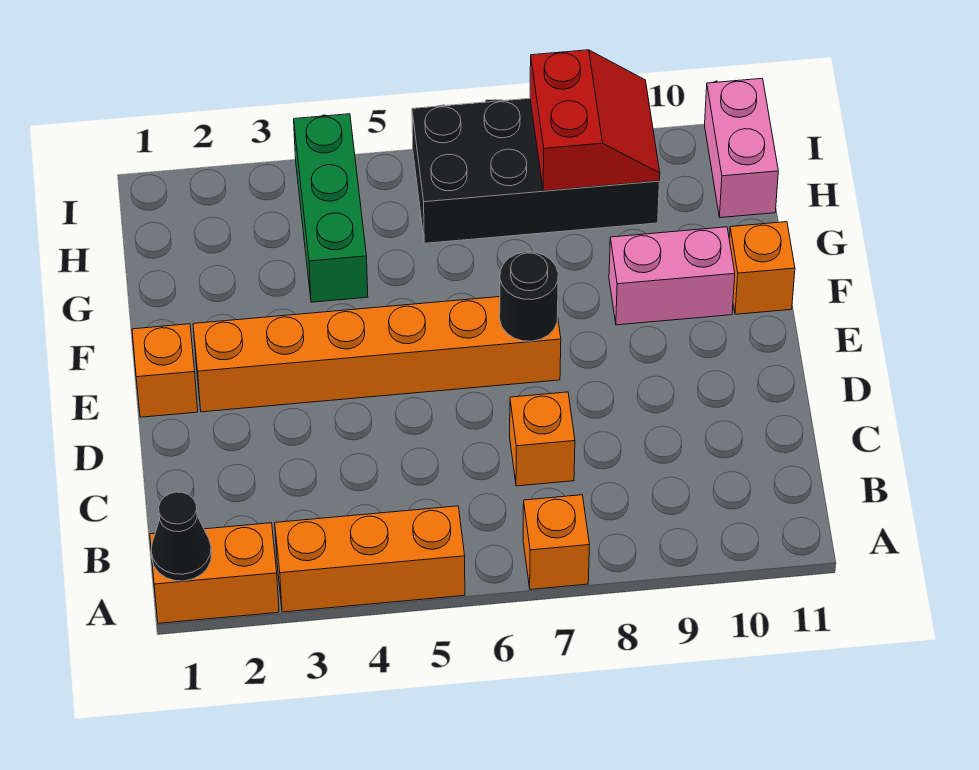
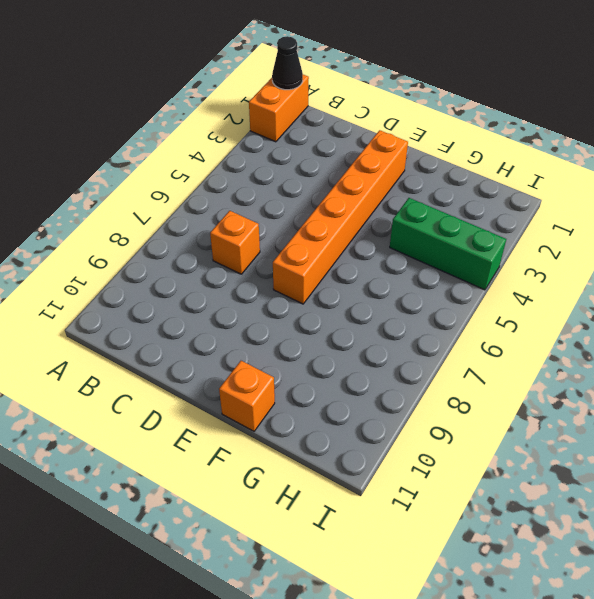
none -> orange brick A3:A5 level 1
none -> orange brick A7 level 1
none -> orange brick E1 level 1

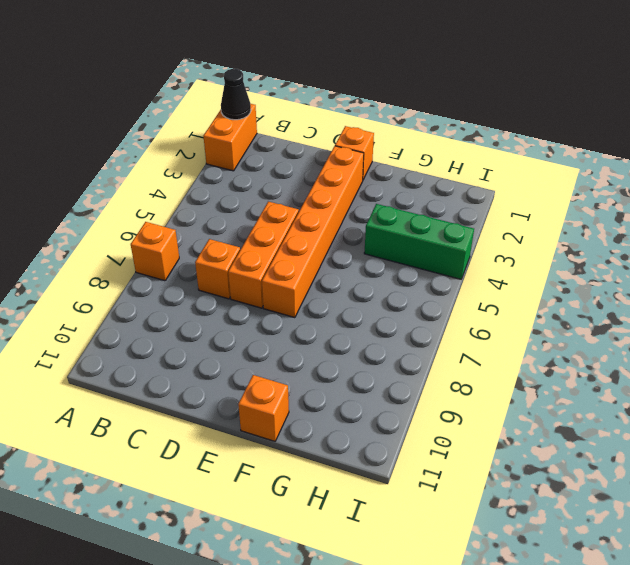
orange brick D5:D7 level 1 -> orange brick A3:A5 level 1
none -> pink brick F9:F10 level 1
none -> black brick H6:I9 level 1
none -> pink brick H11:I11 level 1

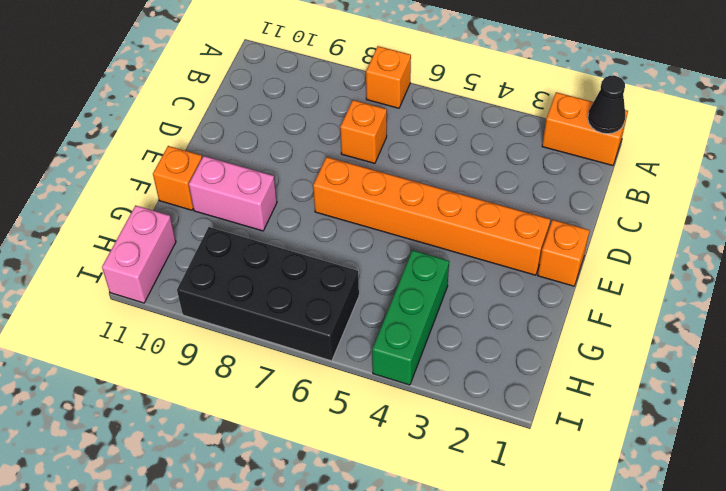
none -> orange brick A3:A5 level 1
none -> black round brick E7 level 2
none -> red slope H8:I9 level 2 top 8

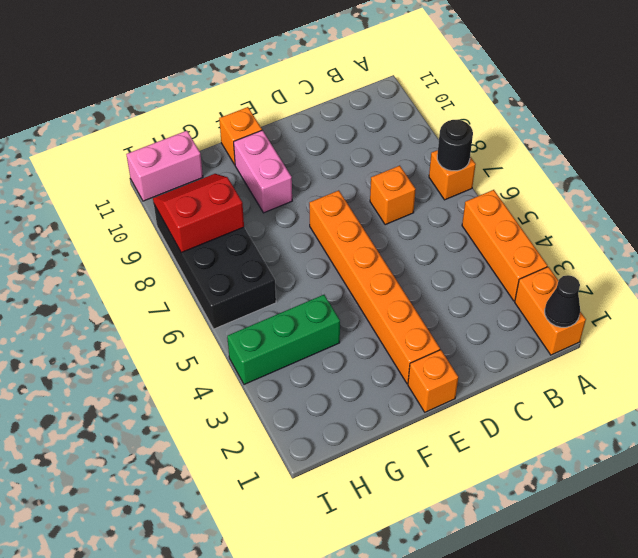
black round brick A7 level 2 -> black round brick E7 level 2

